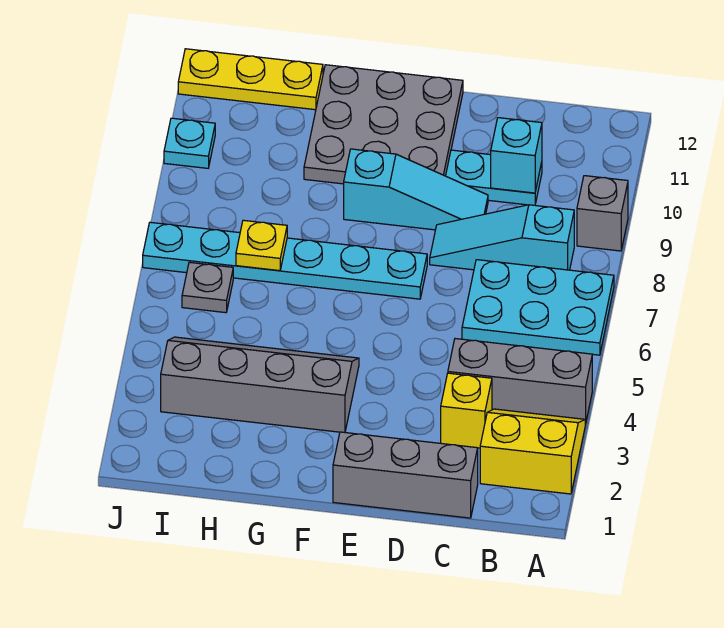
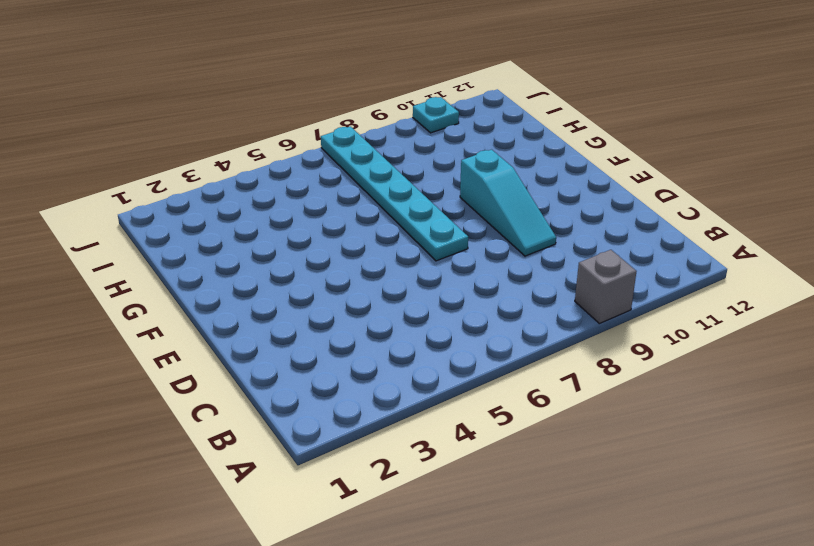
none -> yellow slope A2:B3 level 1 top 2
none -> grey brick A4:C4 level 1
none -> cyan plate A6:C7 level 1

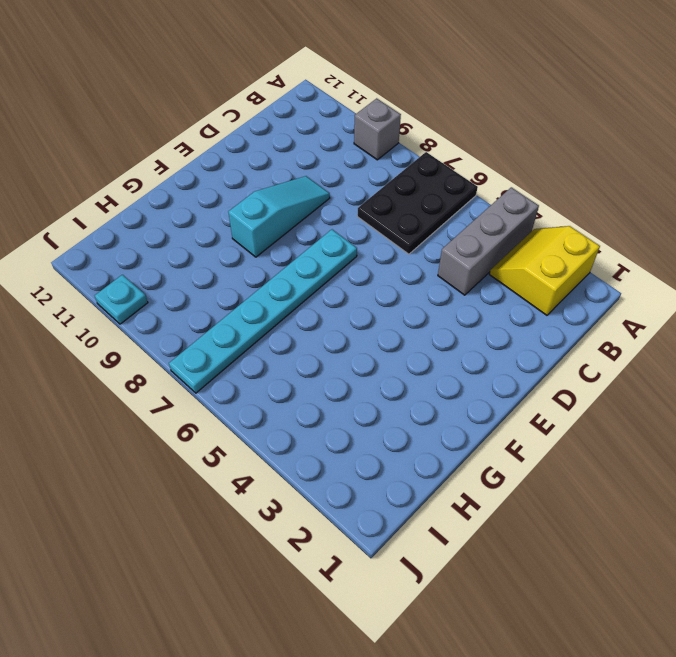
black plate A6:C7 level 1 -> cyan plate A6:C7 level 1
none -> cyan slope B8:D8 level 1 top B
none -> grey brick C1:E1 level 1
none -> yellow brick C3 level 1

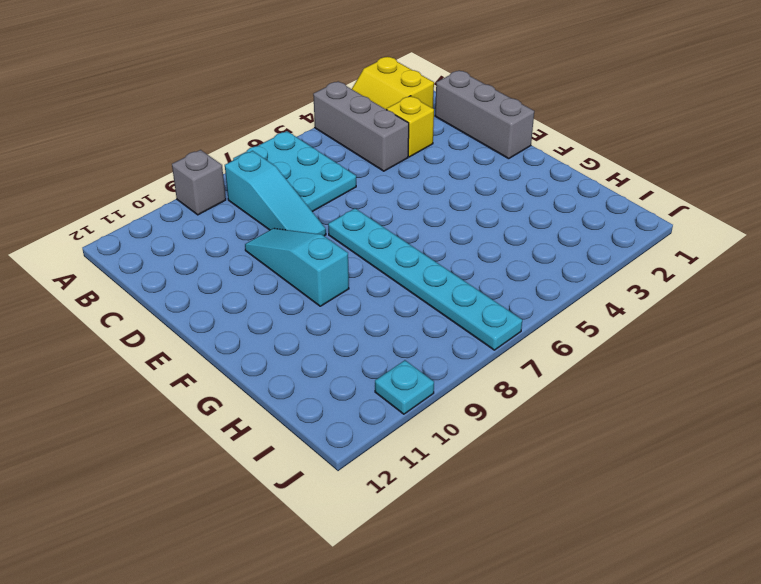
none -> cyan plate C10:D10 level 1
none -> grey plate E10:G12 level 1
none -> grey slope F3:I4 level 1 top 3

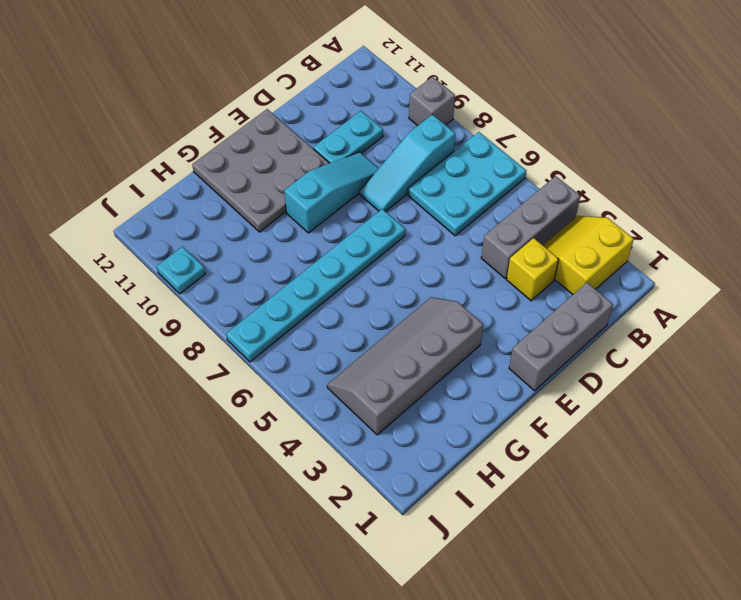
none -> yellow plate H12:J12 level 1
none -> grey plate I6 level 1
none -> cyan brick C10 level 2

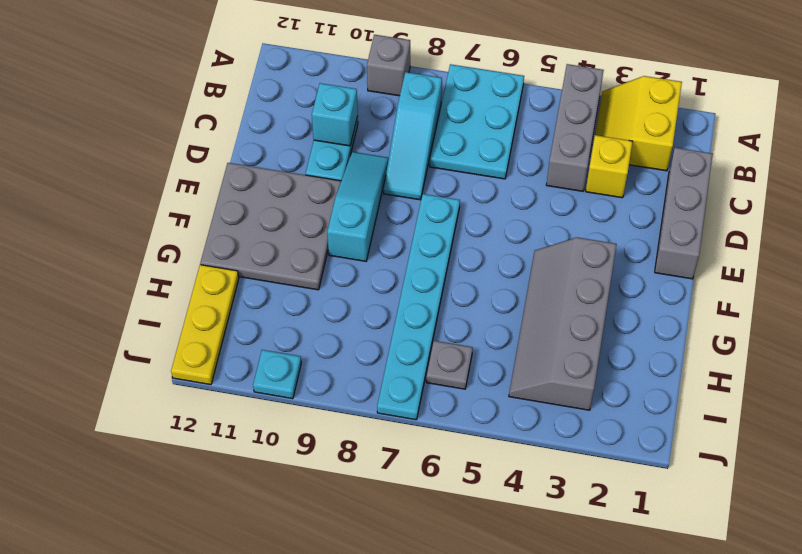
none -> yellow plate H7 level 2

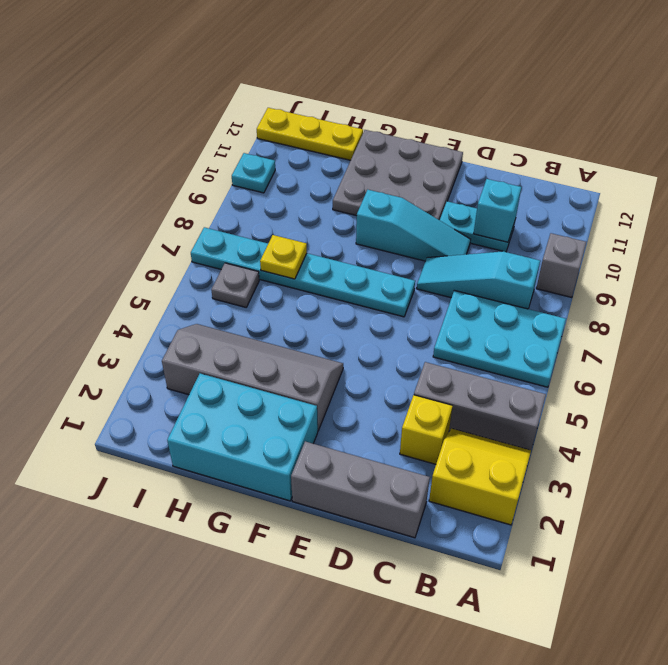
cyan brick F1:H2 level 1 -> none

